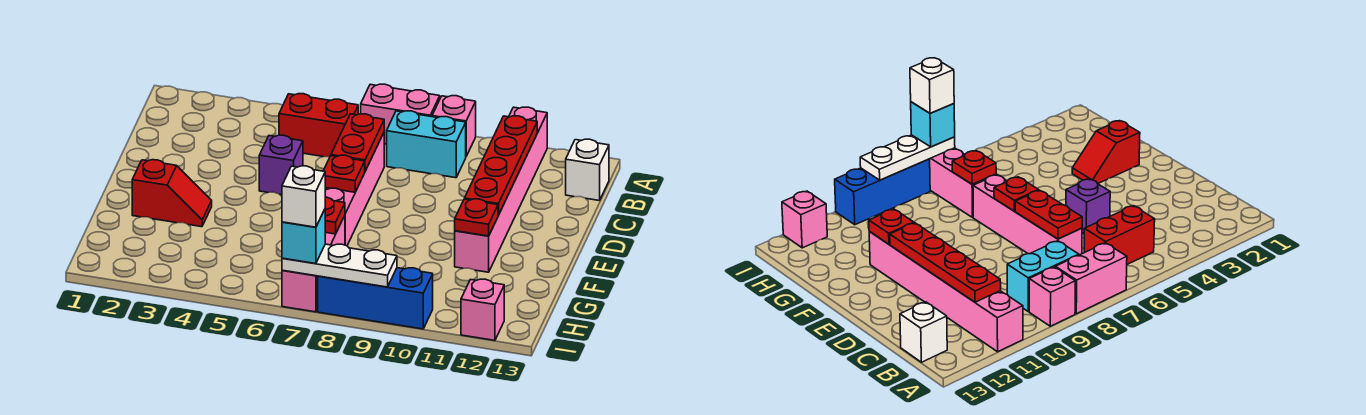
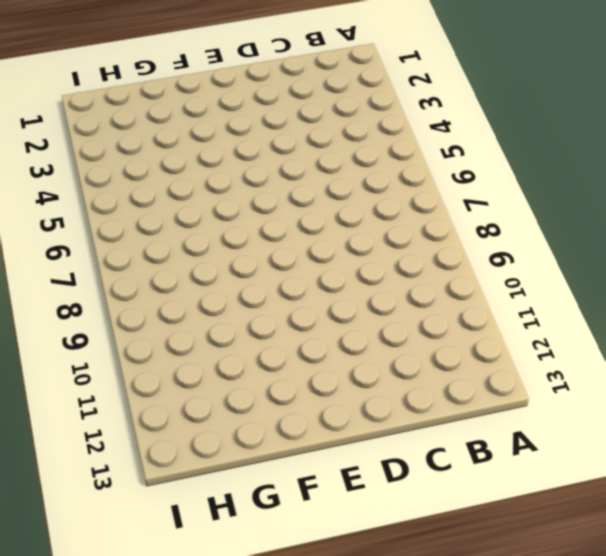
none -> pink brick A7:A8 level 1
none -> pink brick A9 level 1
none -> pink brick A11:F11 level 1

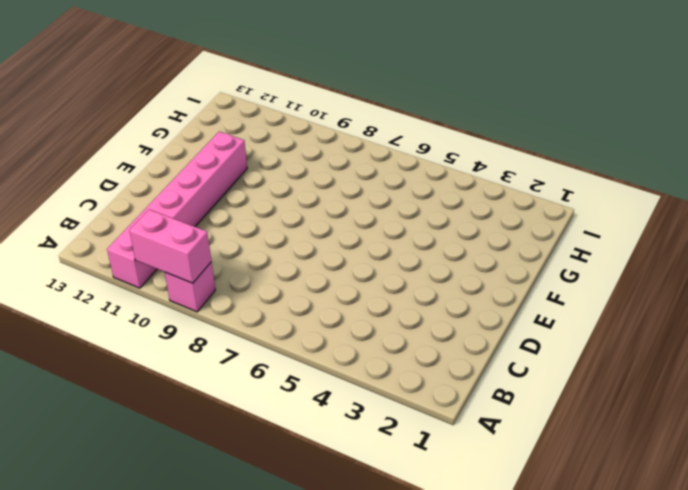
pink brick A9:A10 level 2 -> pink brick A7:A8 level 1
none -> red brick B5:B6 level 1
none -> cyan brick B8:B9 level 1
none -> white brick B13 level 1

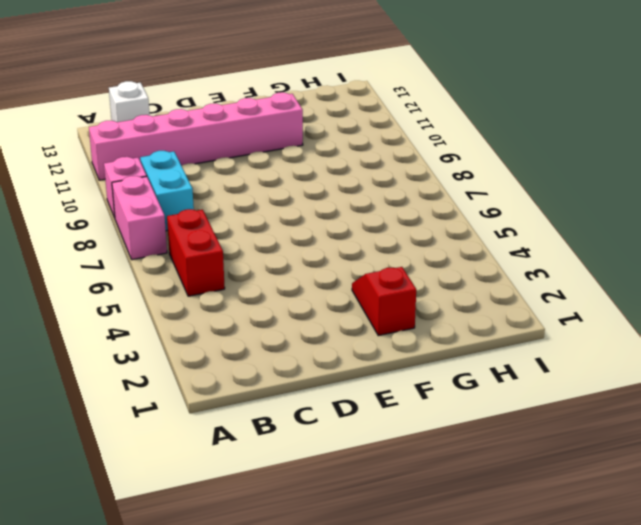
none -> pink brick C7:F7 level 1
none -> purple brick D5 level 1
none -> pink brick G7:I7 level 1

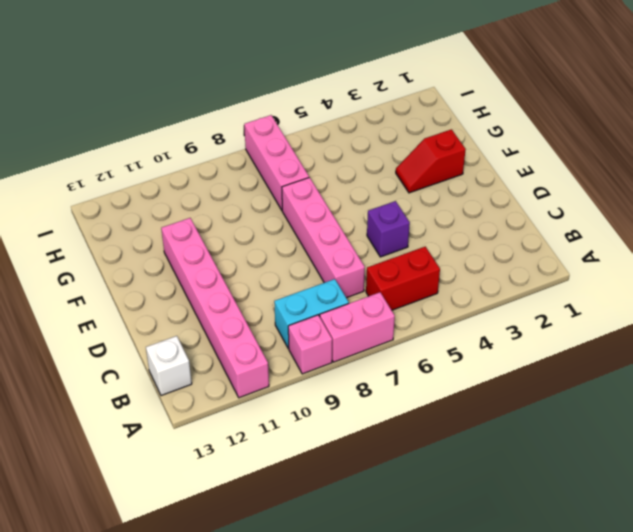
none -> blue brick I8:I10 level 1
none -> pink brick I12 level 1
none -> red plate B11:E11 level 2

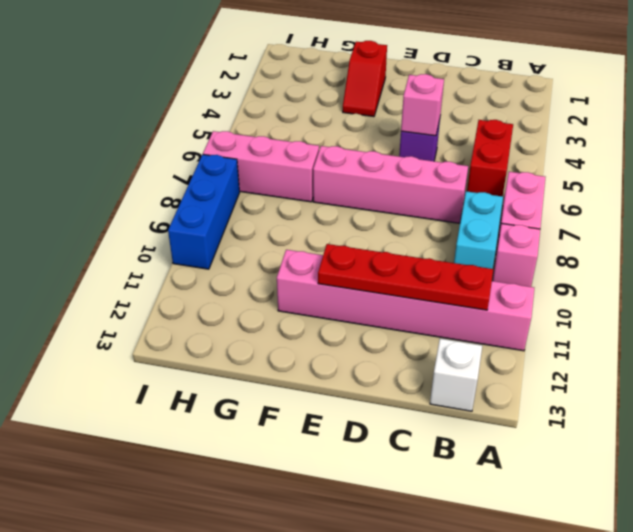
pink brick D5 level 2 -> pink brick I12 level 1
none -> red plate C7:D7 level 2
none -> red plate E7 level 2
none -> red plate F11 level 2

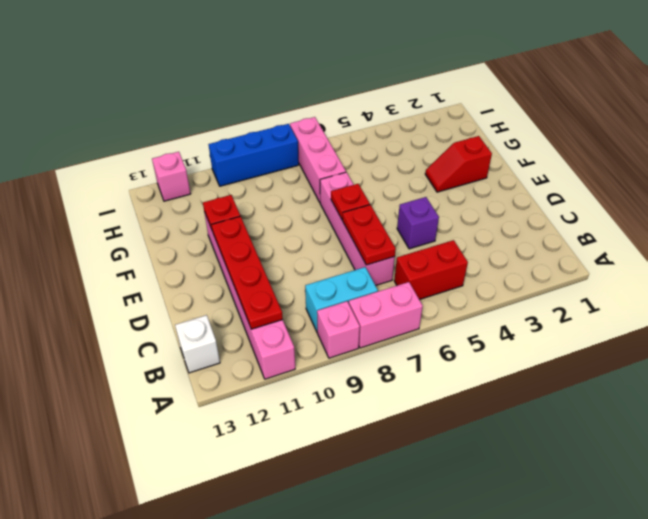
none -> red plate G7 level 2
none -> white plate I7:I9 level 2
none -> cyan brick I7 level 3

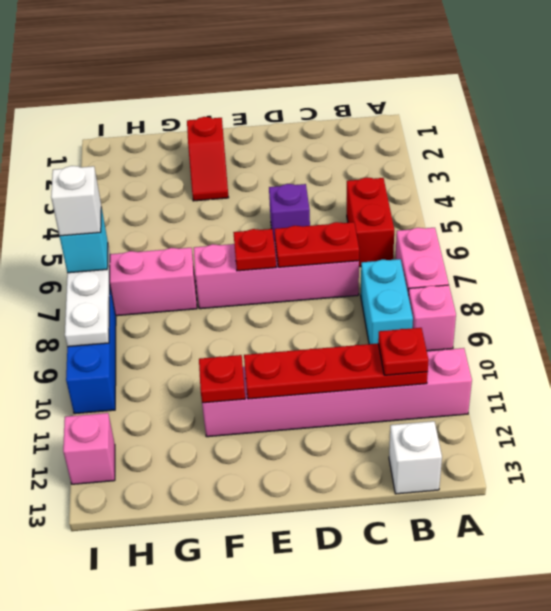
red plate B11 level 3 -> red plate G7 level 2

